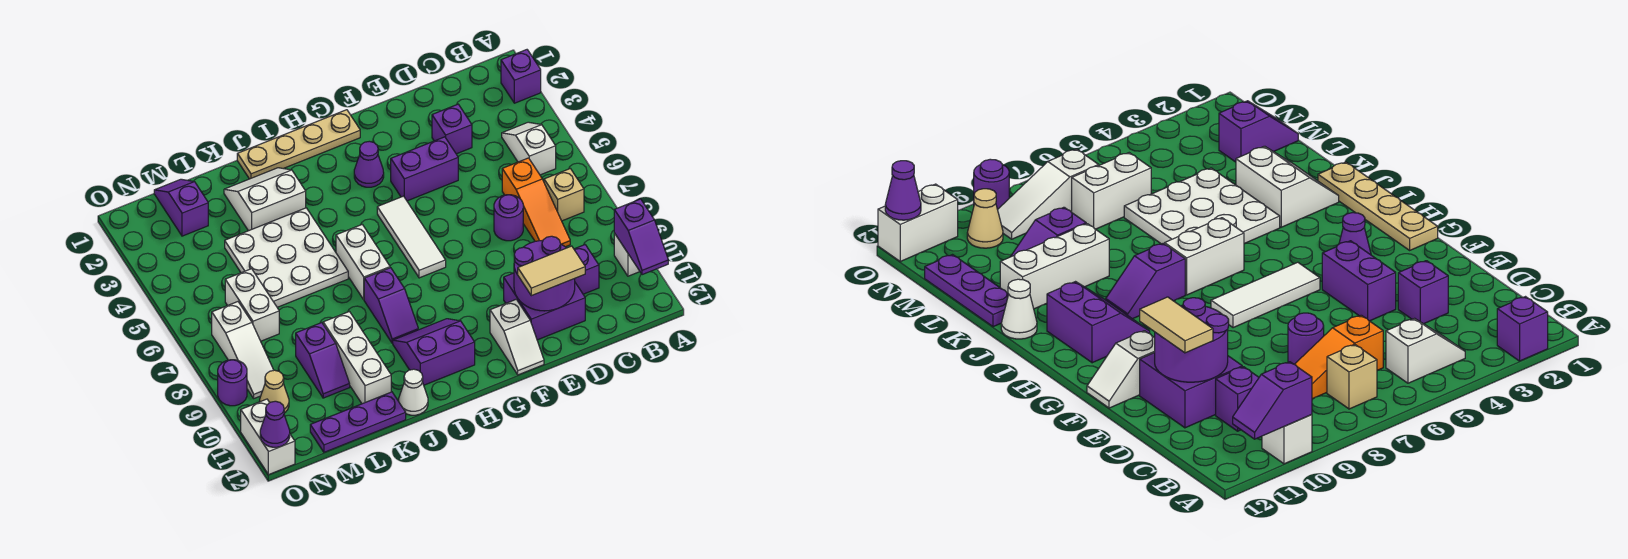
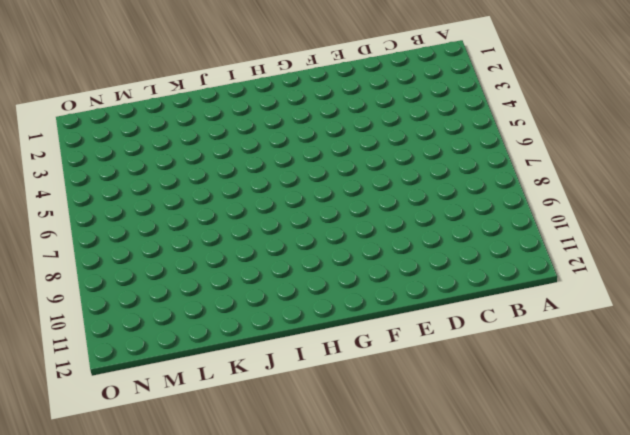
none -> purple brick A2 level 1
none -> white brick A10 level 1
none -> white slope B4:B5 level 1 top 5
none -> tan brick B7 level 1

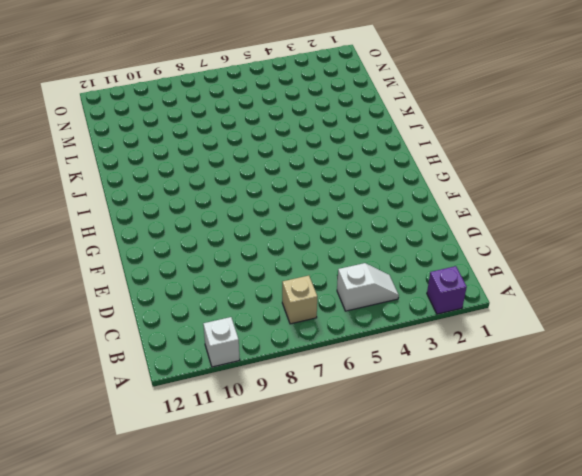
none -> orange slope C6:C8 level 1 top 6
none -> purple brick C10 level 1
none -> purple brick D3 level 1
none -> purple round brick D7 level 1

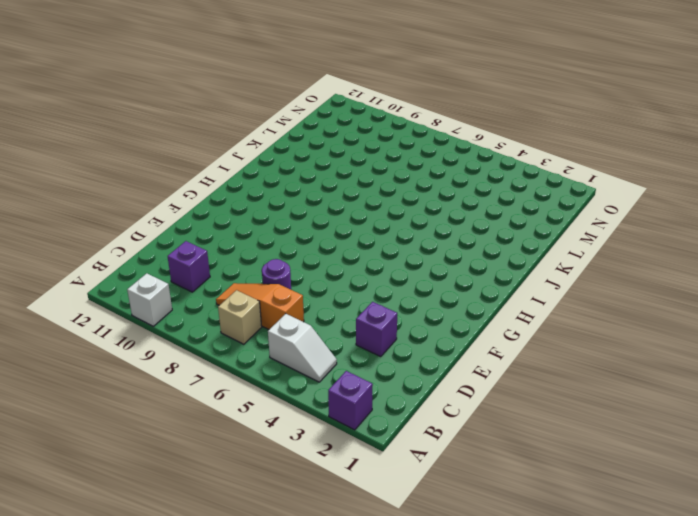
none -> purple brick D10:E11 level 1
none -> purple brick E4:F4 level 1
none -> white slope F11:F12 level 1 top 11
none -> tan plate G1:J1 level 1

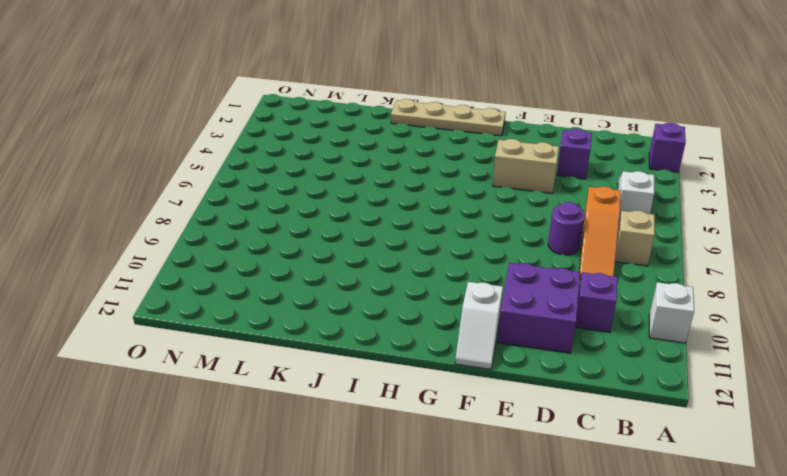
tan brick E4:F4 level 1 -> purple brick E4:F4 level 1
none -> purple cone G3 level 1
none -> white tile G5:G7 level 1
none -> purple slope H10:I11 level 1 top 11
none -> white brick I6:I7 level 1

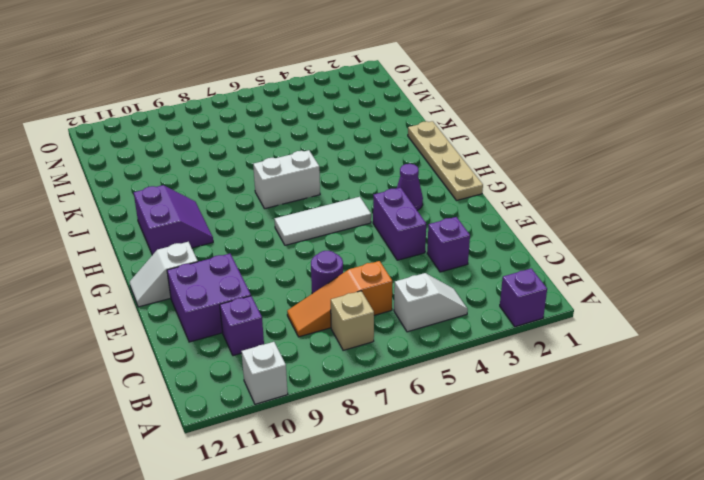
none -> purple slope I8:I9 level 1 top 8
none -> white slope J2:K3 level 1 top 3
none -> white plate J4:L6 level 1
none -> white cone J12 level 1

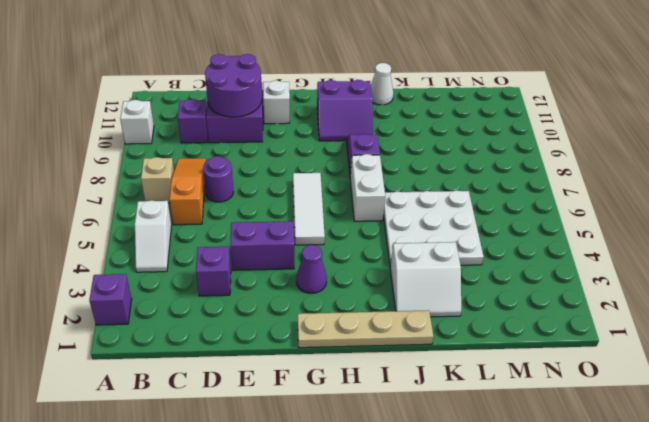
none -> white brick K9:K11 level 1
none -> purple plate K12:M12 level 1
none -> purple slope L9:L10 level 1 top 9
none -> purple slope M1:M2 level 1 top 2

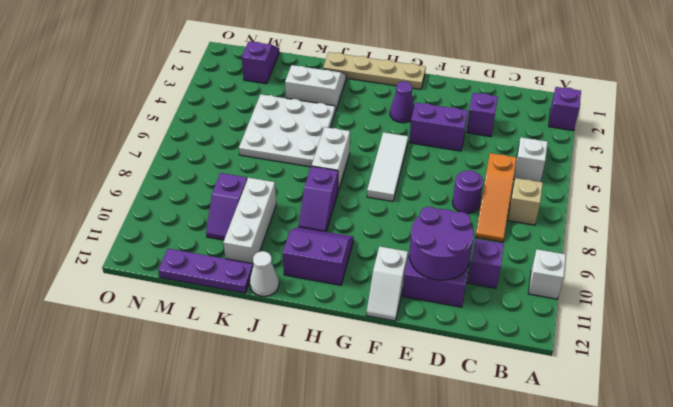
none -> white brick M6:M7 level 1
none -> white slope N7:N9 level 1 top 7
none -> tan cone N10 level 1
none -> purple round brick O9 level 1

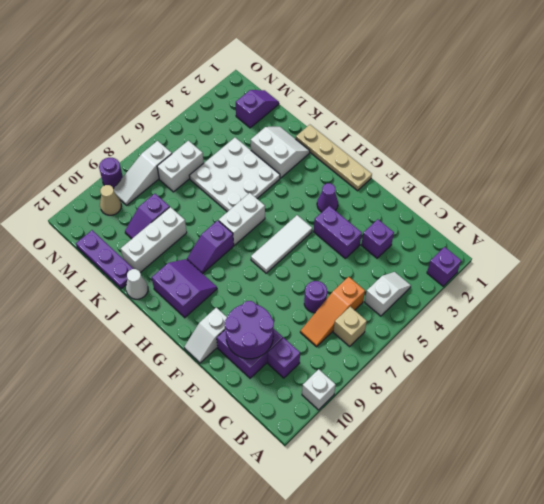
none -> white brick O11:O12 level 1
none -> purple slope A10:A11 level 2 top 10
none -> purple cone O12 level 2
none -> tan tile D11:E11 level 3

